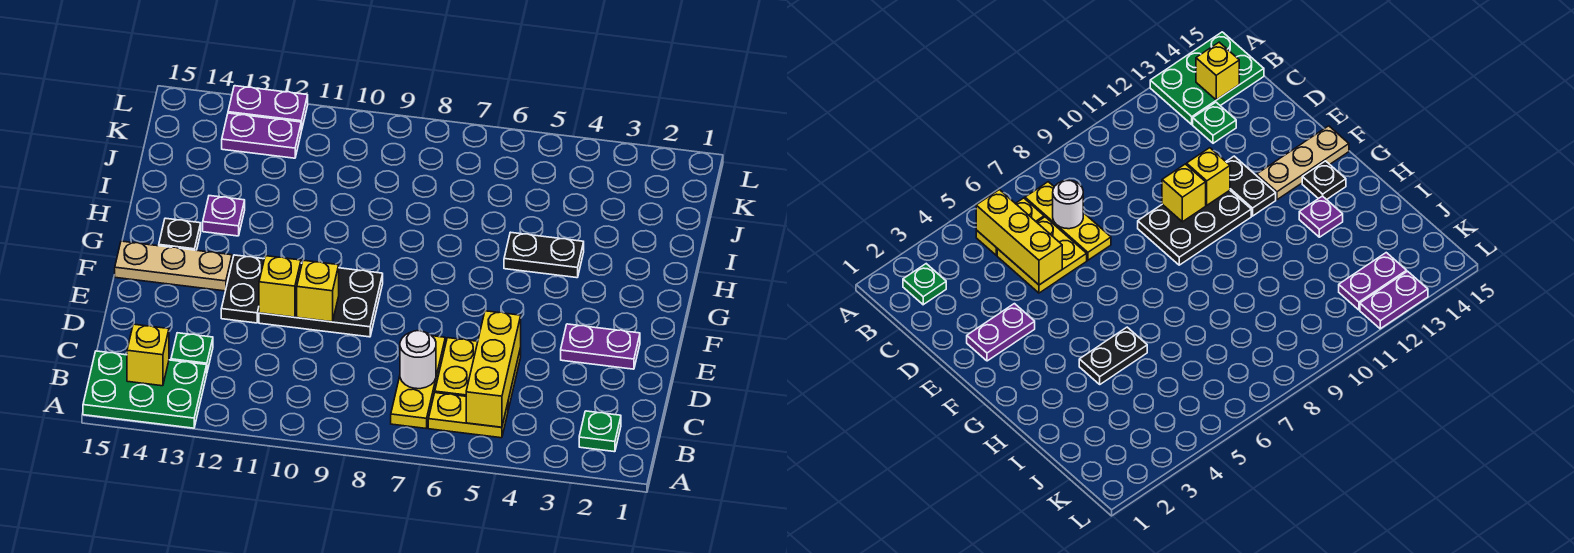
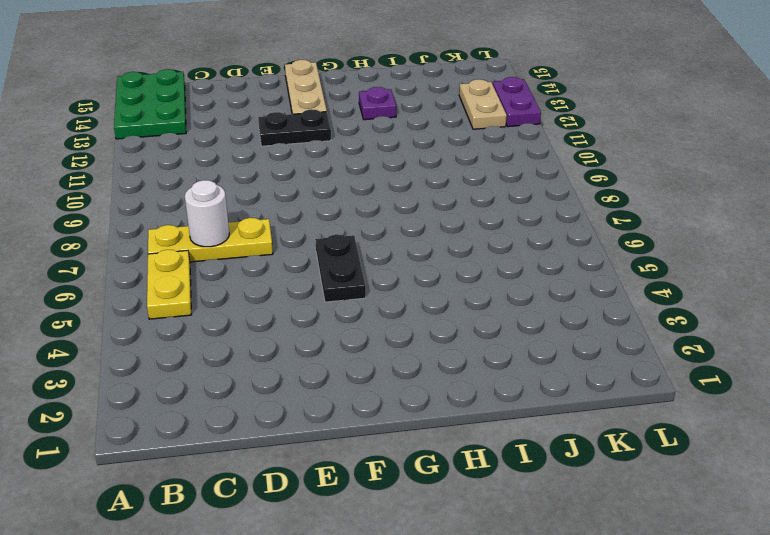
black plate F5:F6 level 1 -> black plate H4:H5 level 1
tan plate K12:K13 level 1 -> purple plate K12:K13 level 1
none -> green plate B2 level 1
none -> yellow plate C5:D6 level 1
none -> green plate C13 level 1

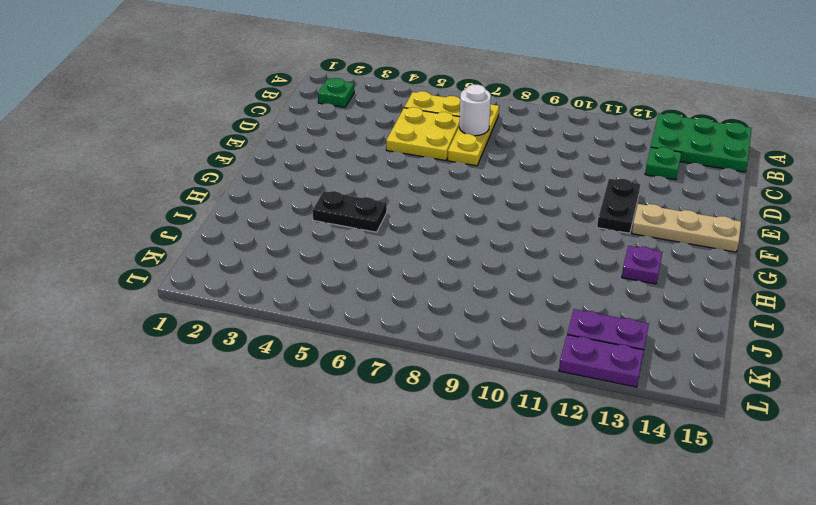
none -> purple plate E2:E3 level 1
none -> black plate E9:F11 level 1
none -> black plate G14 level 1

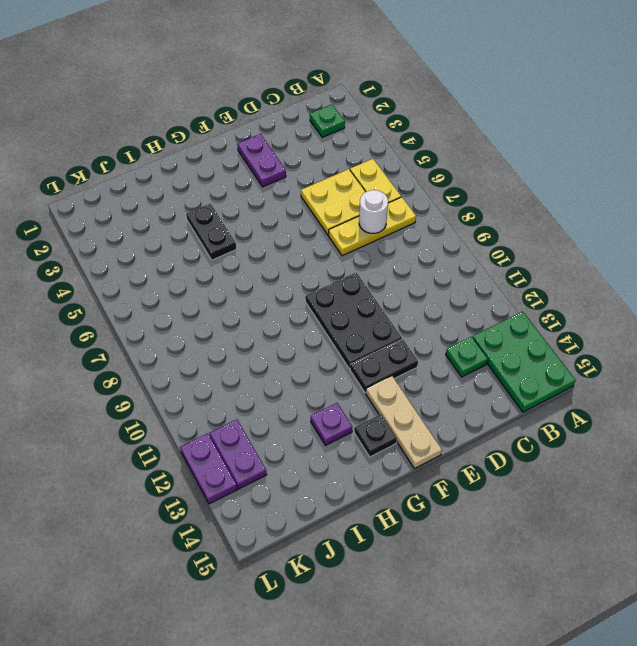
none -> yellow brick B5:D5 level 2
none -> yellow brick B14 level 2
none -> yellow brick E10 level 2

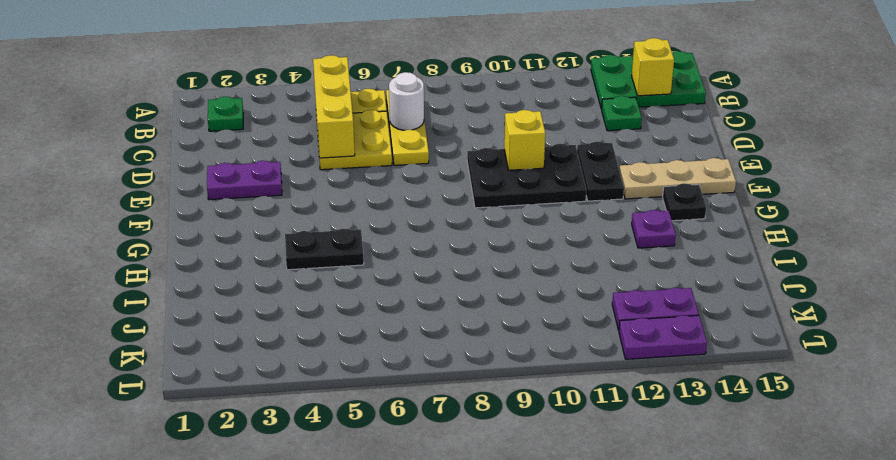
none -> yellow brick E11 level 2

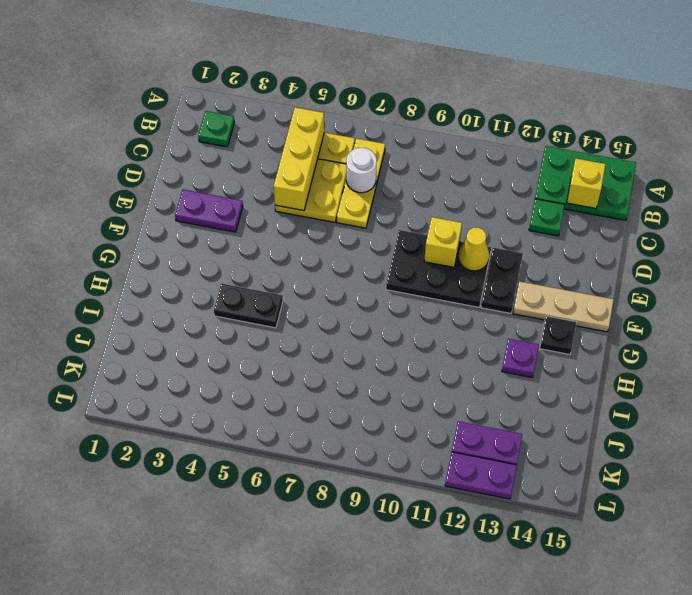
yellow cone E11 level 2 -> yellow brick E11 level 2

